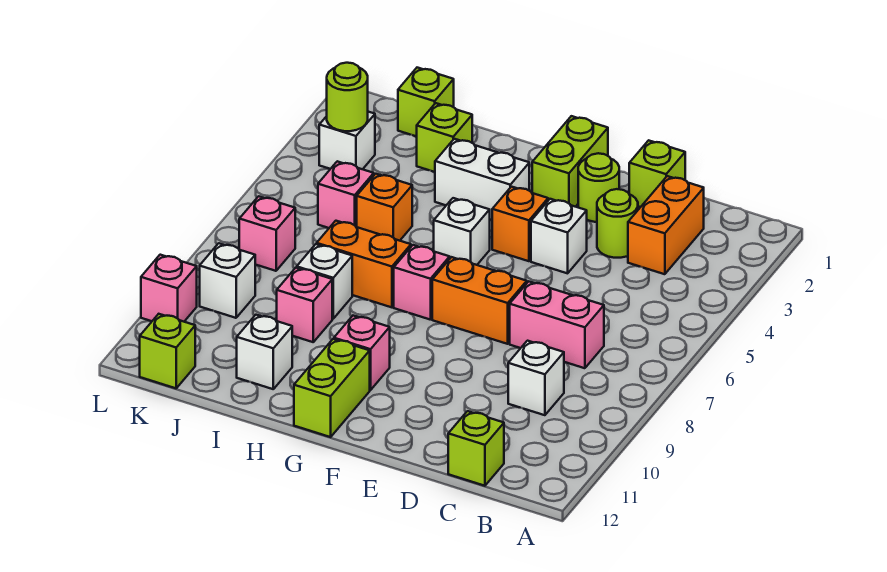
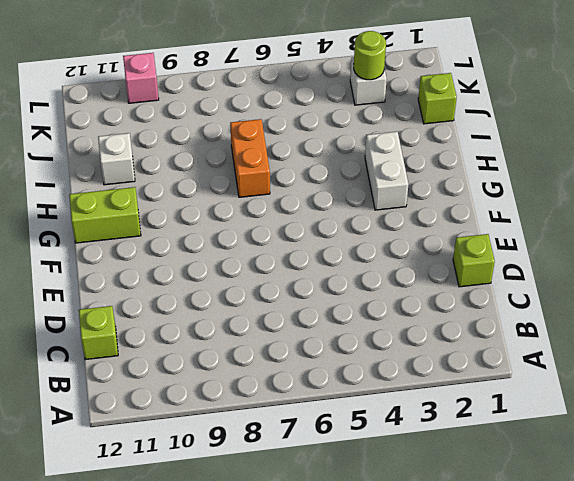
none -> orange brick C2:C3 level 1
none -> pink brick C7:D7 level 1
none -> white brick C9 level 1
none -> lime round brick D3 level 1

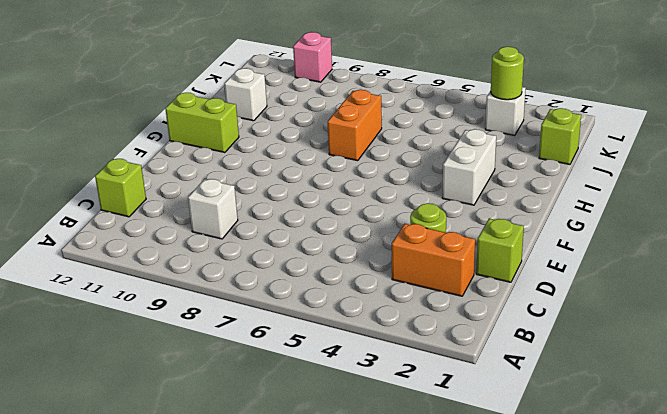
none -> pink brick C7:D7 level 1
none -> lime round brick E2 level 1
none -> white brick E4 level 1
none -> orange brick E7:F7 level 1

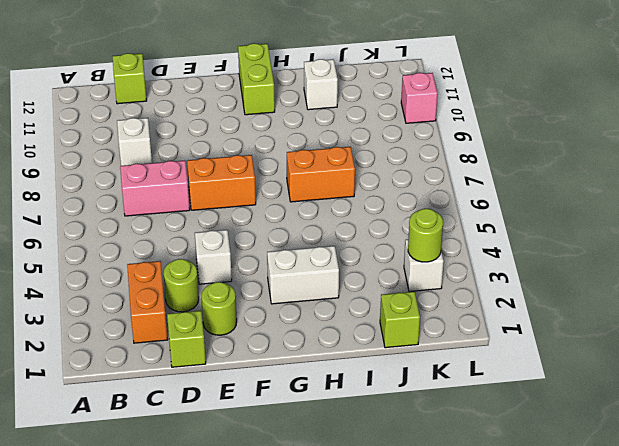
none -> lime brick F1:F2 level 1
none -> orange brick F4 level 1
none -> white brick G5 level 1
none -> pink brick G7 level 1

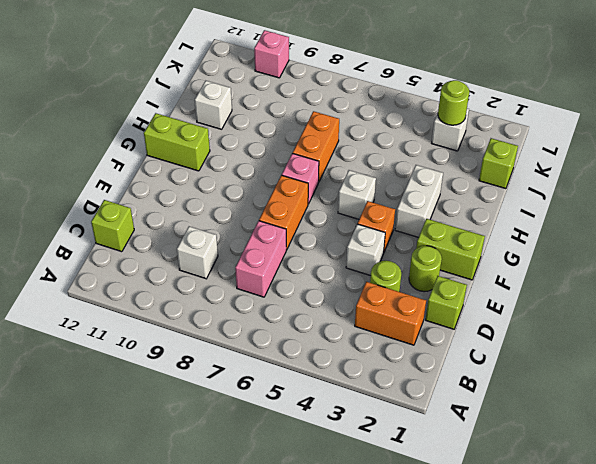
none -> pink brick G10 level 1
none -> lime brick I2 level 1
none -> orange brick I5 level 1
none -> white brick I8 level 1

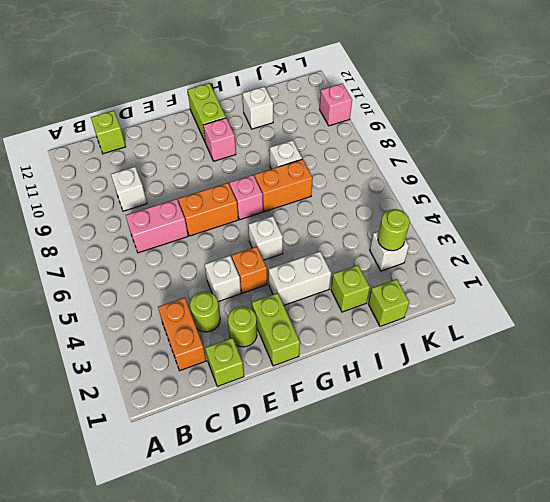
none -> orange brick I5 level 1
none -> pink brick I9 level 1
none -> pink brick J5 level 1
none -> pink brick K7 level 1

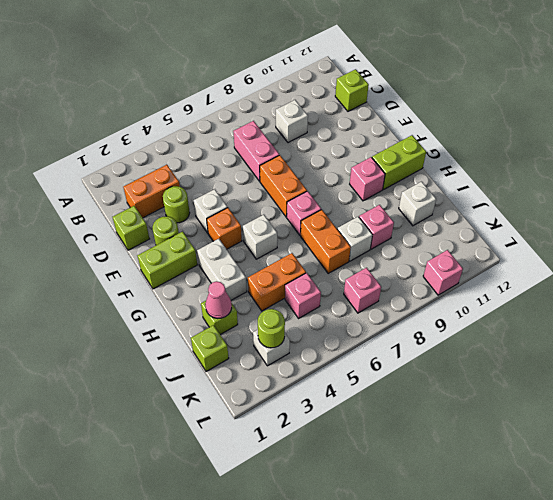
pink cone I2 level 2 -> none
orange brick I4:I5 level 1 -> orange brick I5 level 1
none -> white brick K9 level 1
none -> lime brick K12 level 1

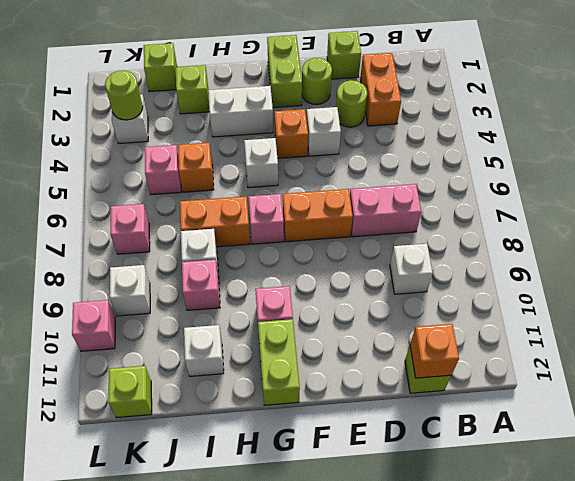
orange brick C12 level 2 -> none

